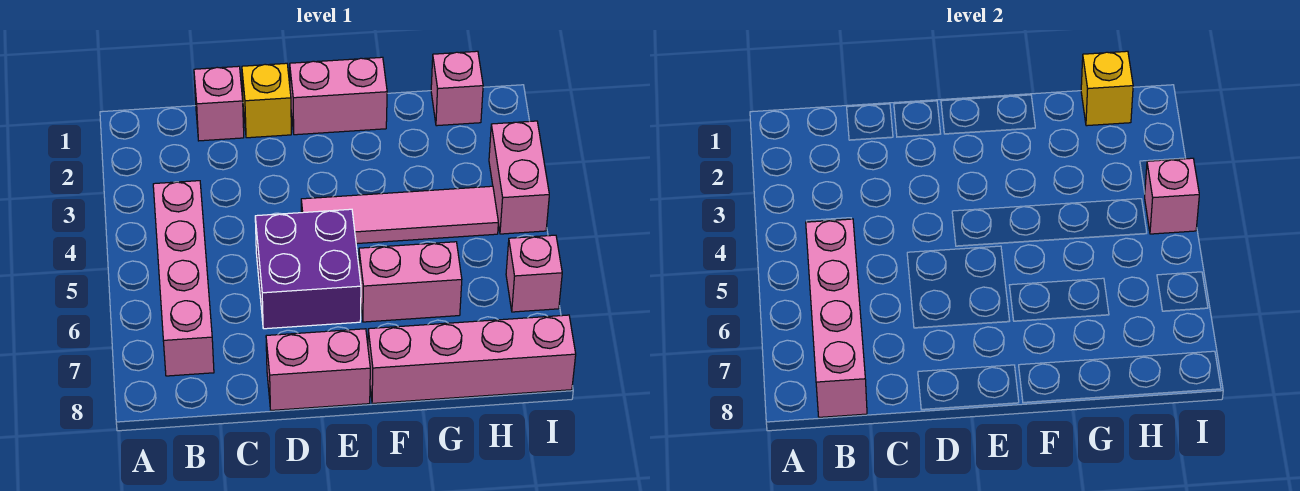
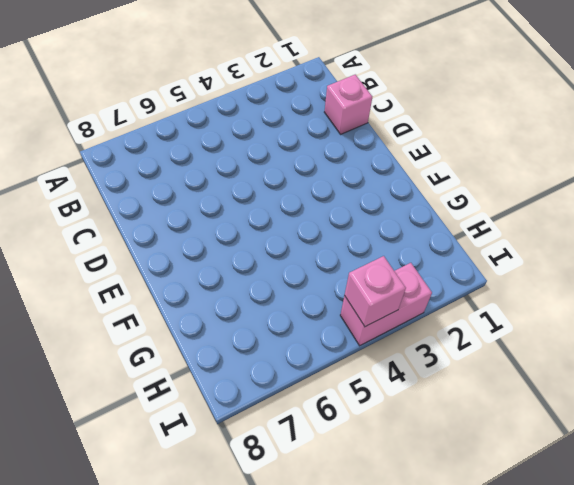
none -> pink brick B4:B7 level 1
none -> yellow brick D1 level 1
none -> purple brick D5:E6 level 1

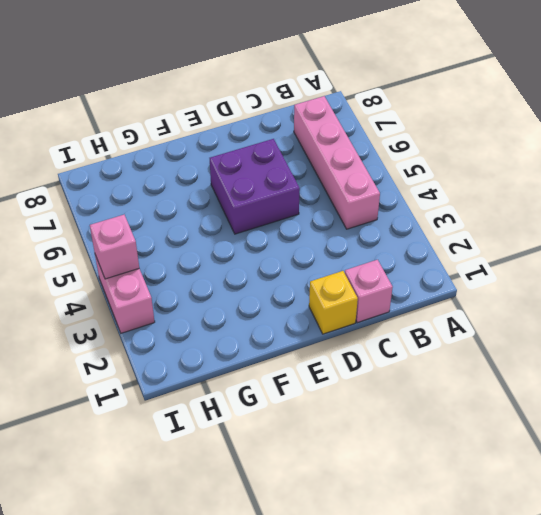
none -> pink brick D8:E8 level 1
none -> pink brick E1:F1 level 1
none -> pink tile E4:H4 level 1

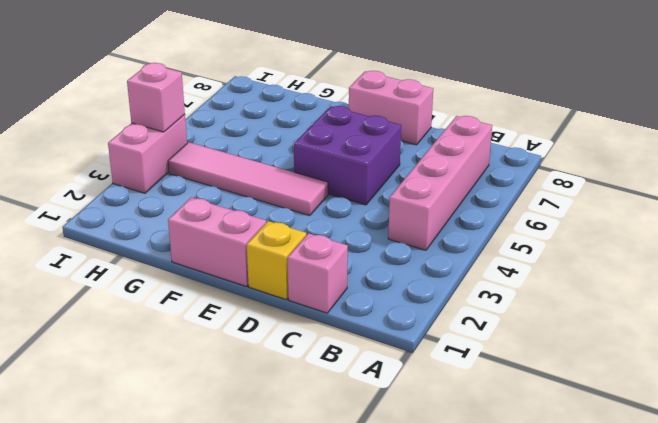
none -> pink brick F6:G6 level 1
none -> pink brick F8:I8 level 1
none -> pink brick H1 level 1

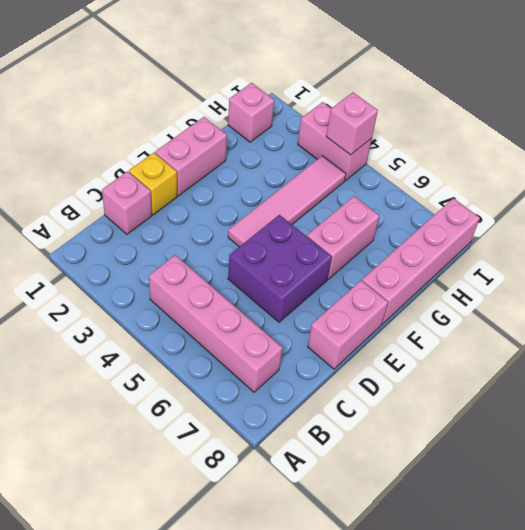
none -> pink brick I6 level 1
none -> pink brick B5:B8 level 2
none -> yellow brick H1 level 2

